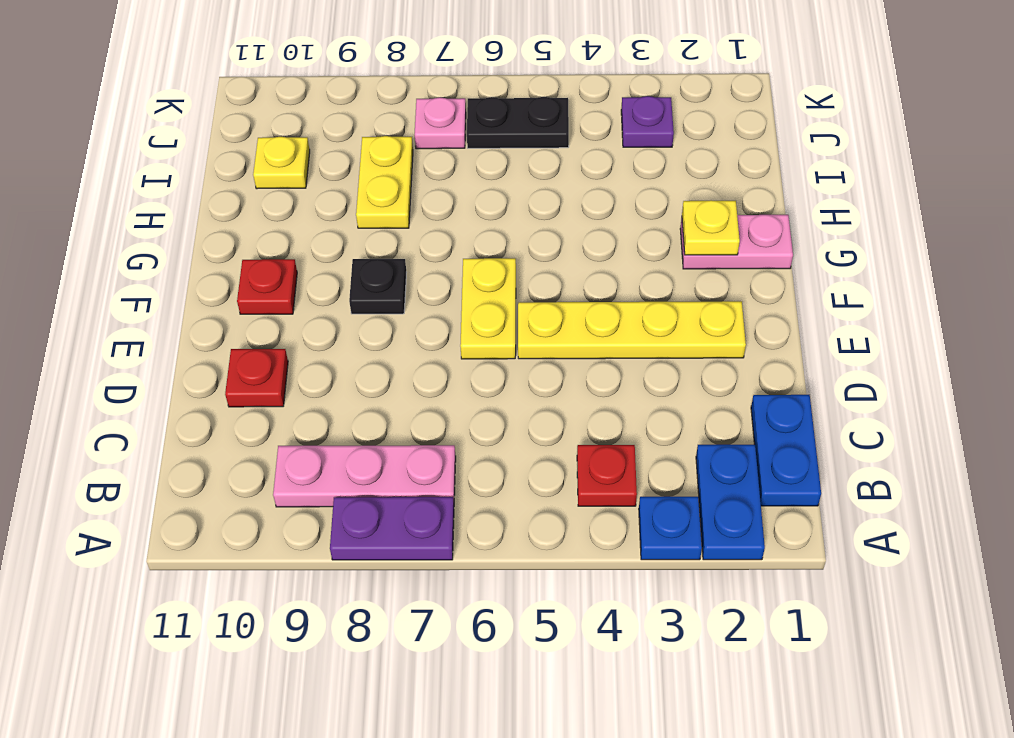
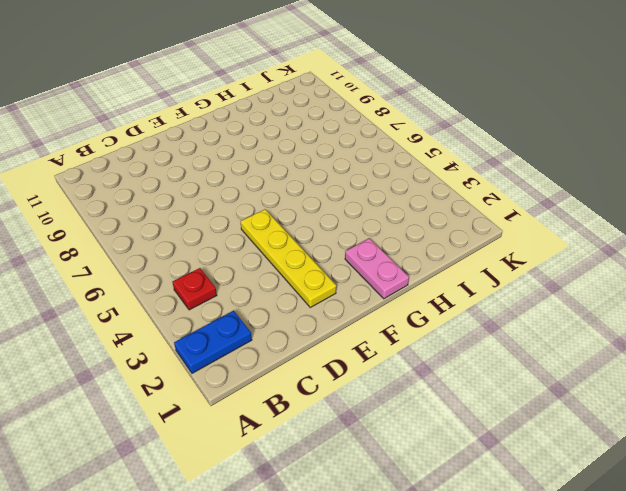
none -> blue plate A3 level 1
none -> purple plate A7:A8 level 1
none -> blue plate B1:C1 level 1

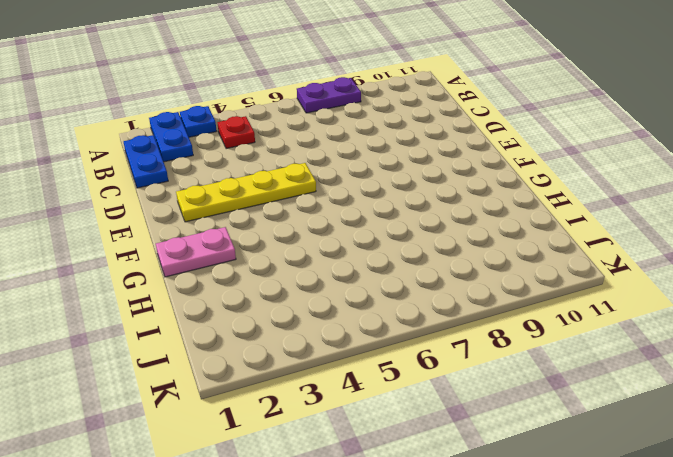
none -> pink plate B7:B9 level 1
none -> red plate D10 level 1
none -> yellow plate E6:F6 level 1

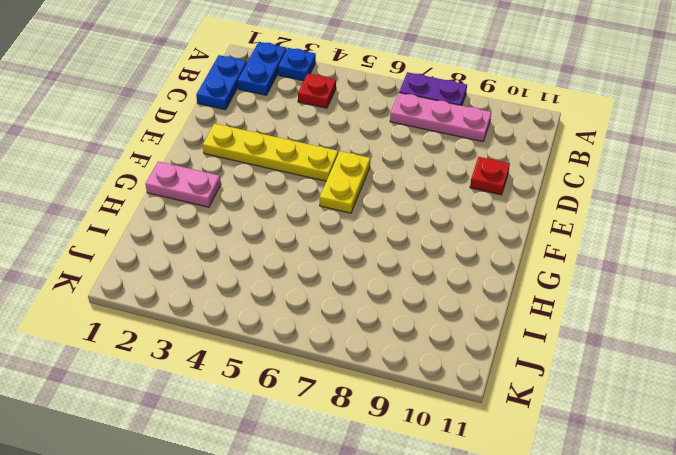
none -> black plate F8 level 1
none -> red plate F10 level 1
none -> yellow plate H8:I8 level 1

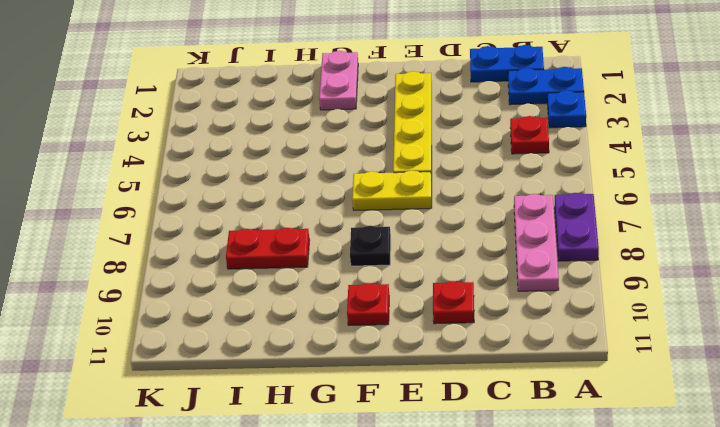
red plate H8:I8 level 1 -> yellow plate H8:I8 level 1
none -> yellow plate I10 level 1
none -> purple plate J3 level 1
none -> black plate J5:J6 level 1

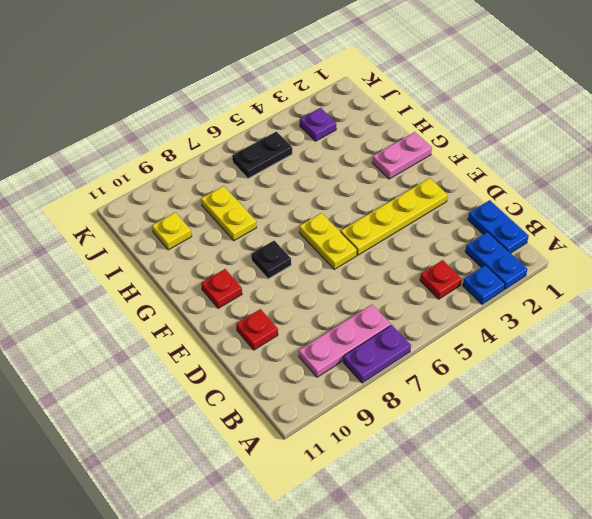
none -> pink plate J7 level 1
none -> yellow plate G2 level 2

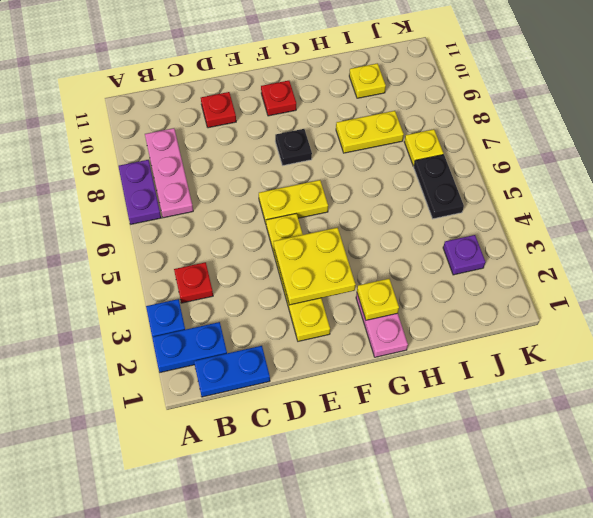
yellow plate E3:F4 level 2 -> none
yellow plate J7 level 1 -> pink plate J7 level 1

